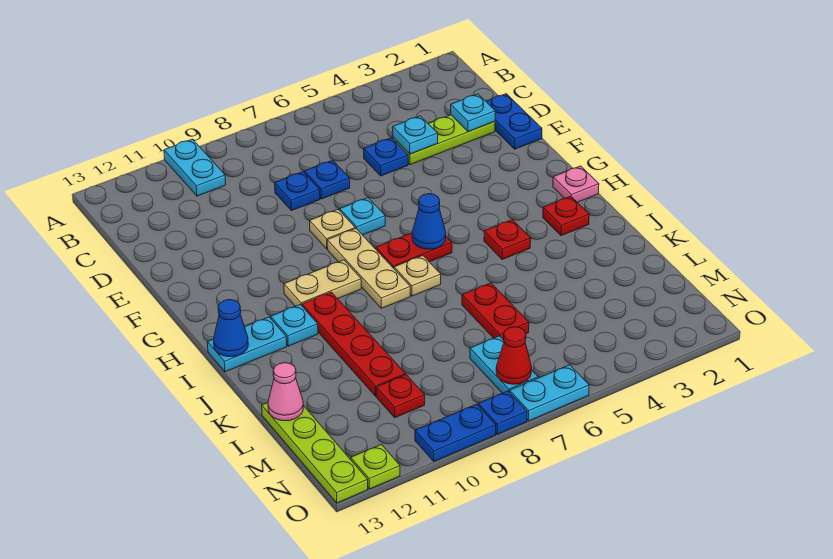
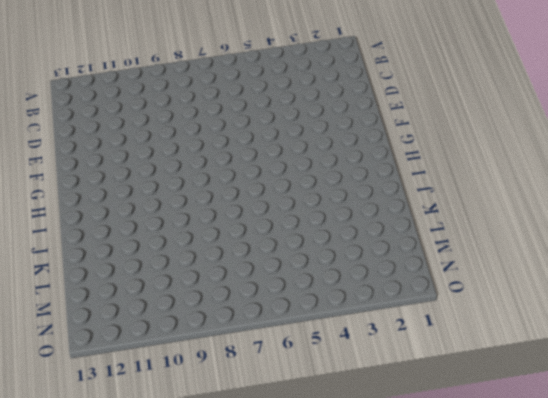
none -> cyan plate A10:B10 level 1
none -> blue plate D1:E1 level 1
none -> lime plate D2:D4 level 1
none -> blue plate D5 level 1

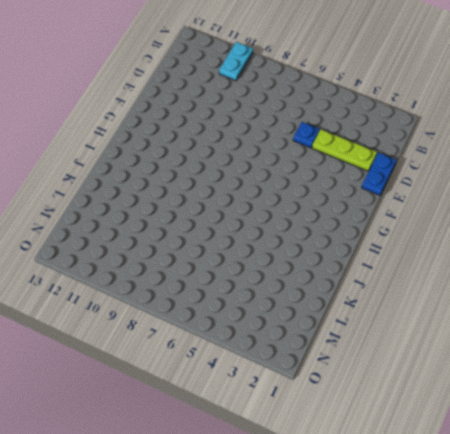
none -> blue plate D7 level 1
none -> blue plate D8 level 1
none -> cyan plate F7 level 1
none -> tan plate F8 level 1

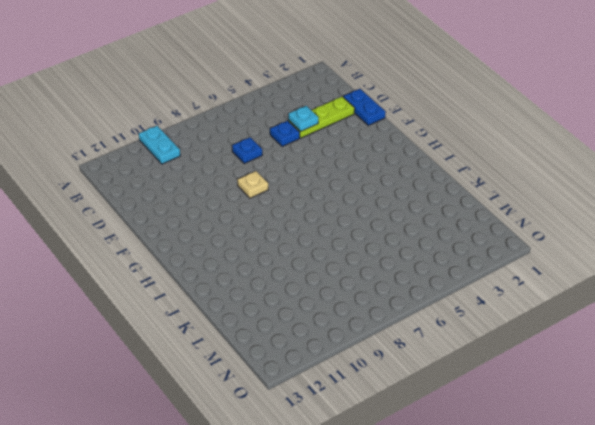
none -> blue plate D8 level 1
none -> cyan plate F7 level 1
none -> tan plate G8:I8 level 1
none -> pink plate H1 level 1

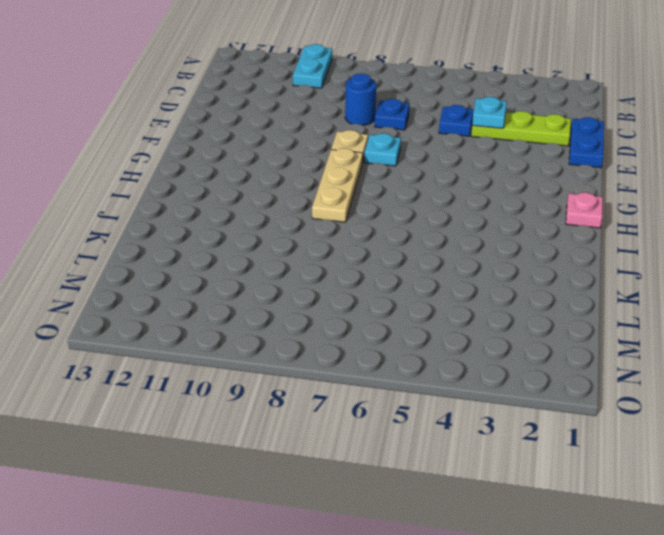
blue round brick D8 level 1 -> blue plate D8 level 1
none -> red plate H6:H7 level 1
none -> tan plate H9:H10 level 1
none -> red plate I2 level 1
none -> red plate I4 level 1

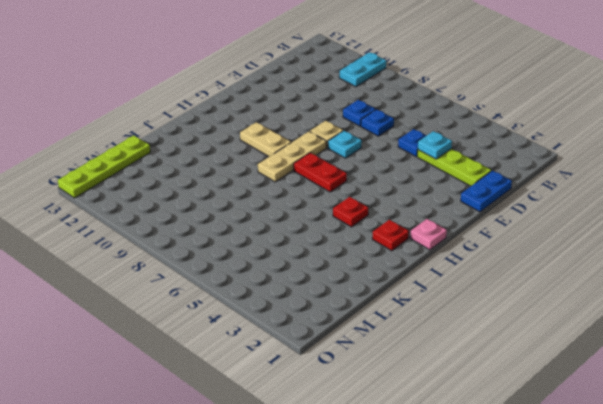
none -> tan plate I7 level 1
none -> red plate I10:L10 level 1
none -> cyan plate I11 level 1
none -> cyan plate I12:I13 level 1

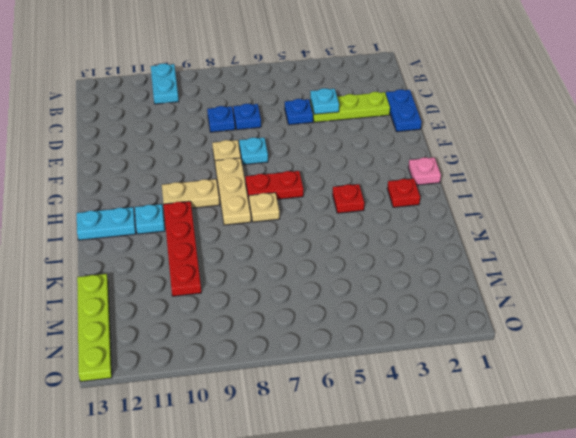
none -> red plate K6:L6 level 1
none -> cyan plate M7:N7 level 1
none -> red plate M10 level 1
none -> cyan plate O6:O7 level 1

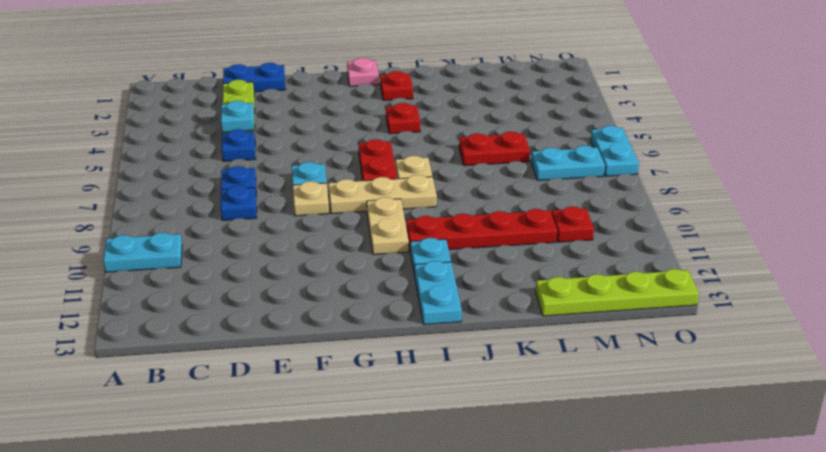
none -> blue plate O8 level 1
none -> blue plate O9:O10 level 1
none -> lime plate O12 level 1
none -> cyan plate D2 level 2

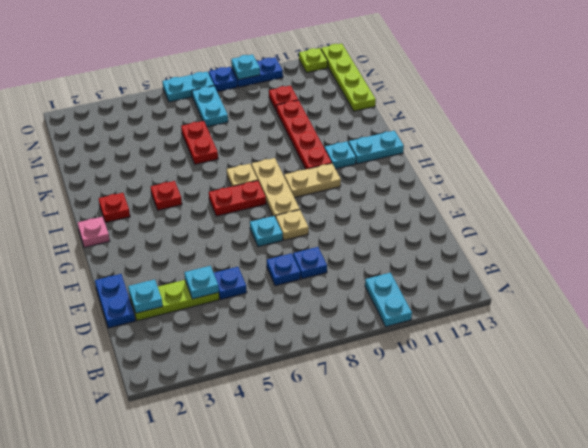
cyan plate O9 level 2 -> none
none -> blue cone H6 level 2
none -> blue cone I13 level 2
none -> pink cone L13 level 2
none -> red cone N7 level 2

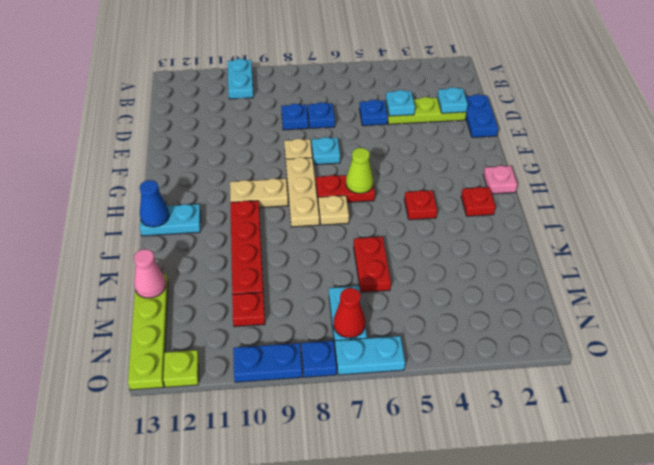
lime cone H6 level 2 -> blue cone H6 level 2
none -> cyan plate I11 level 1

